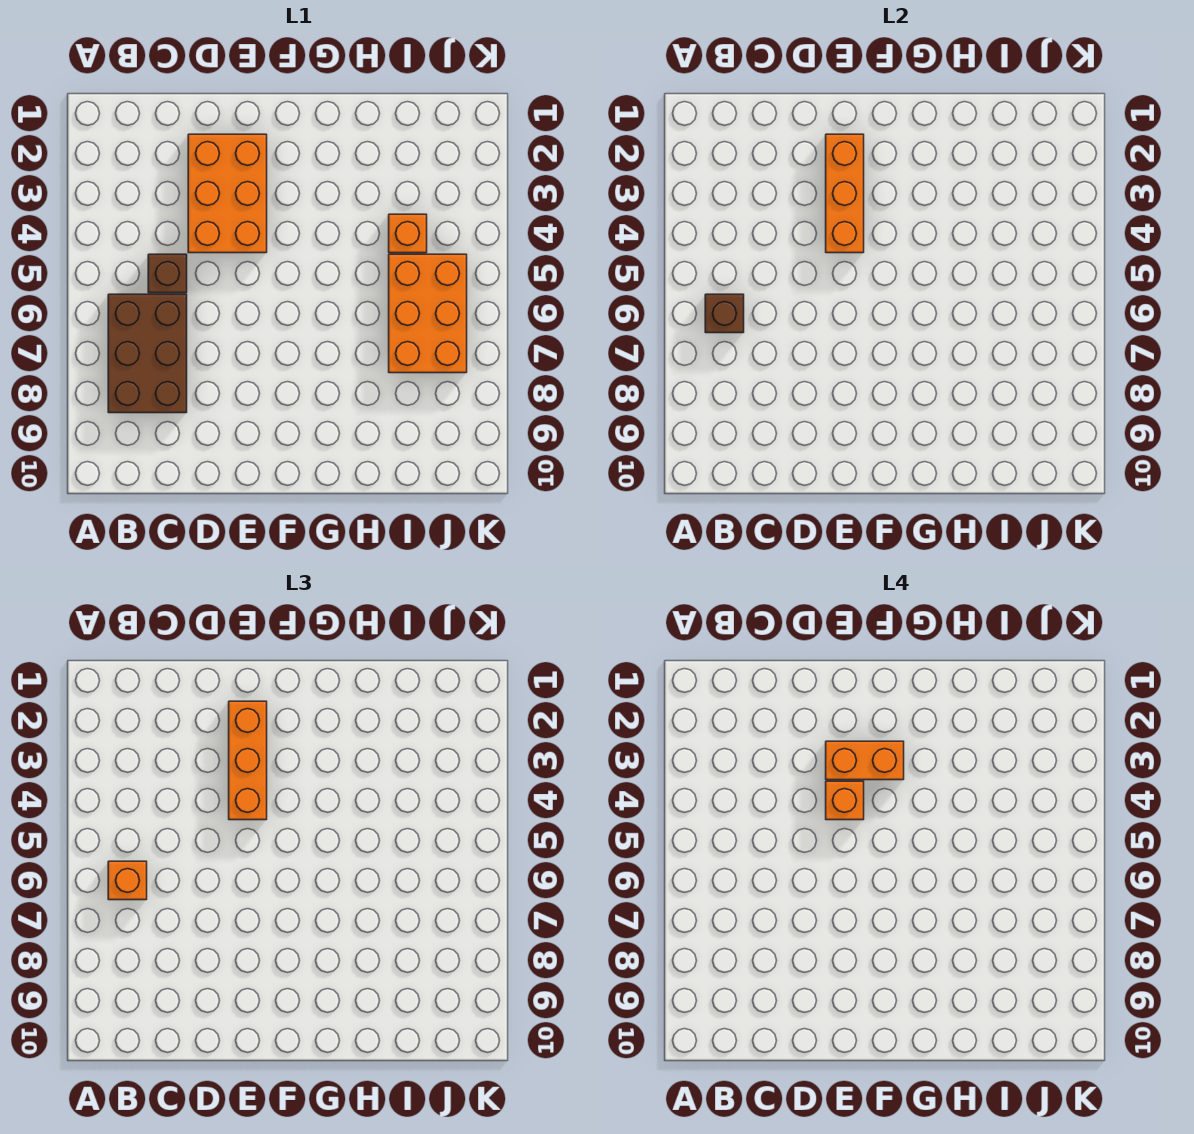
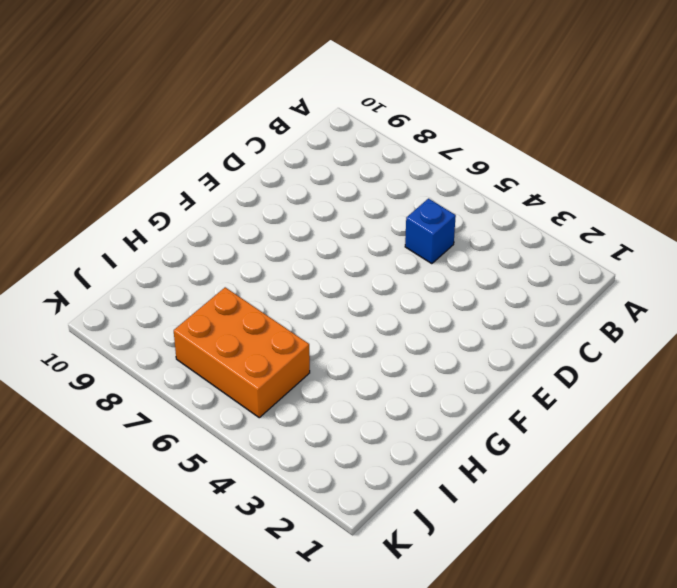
blue brick C5 level 1 -> brown brick C5 level 1
none -> brown brick B6:C8 level 1
none -> orange brick D2:E4 level 1

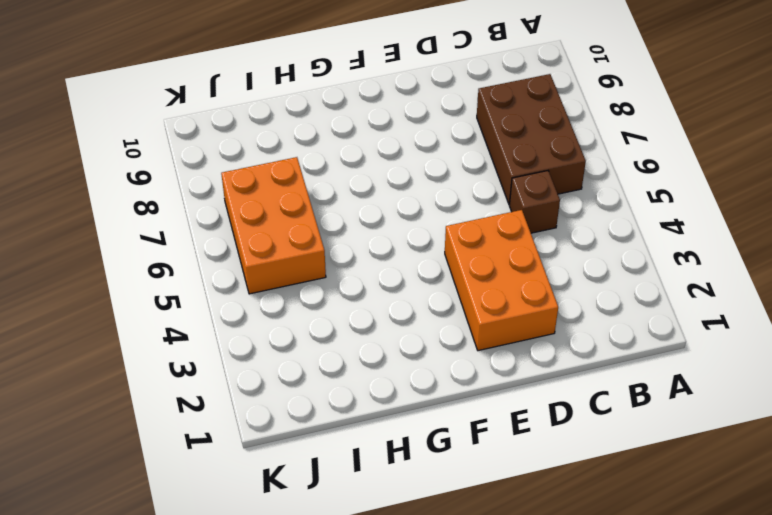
none -> orange brick I4 level 1
none -> brown brick B6 level 2

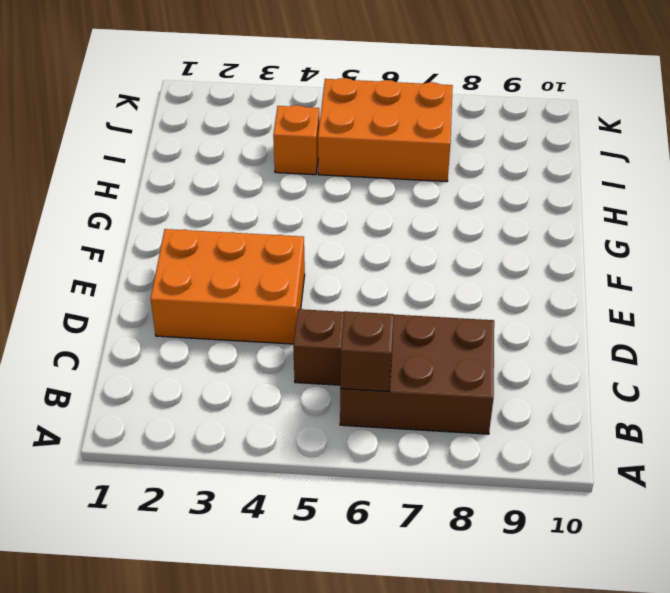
none -> orange brick E2:E4 level 2
none -> orange brick B6 level 3

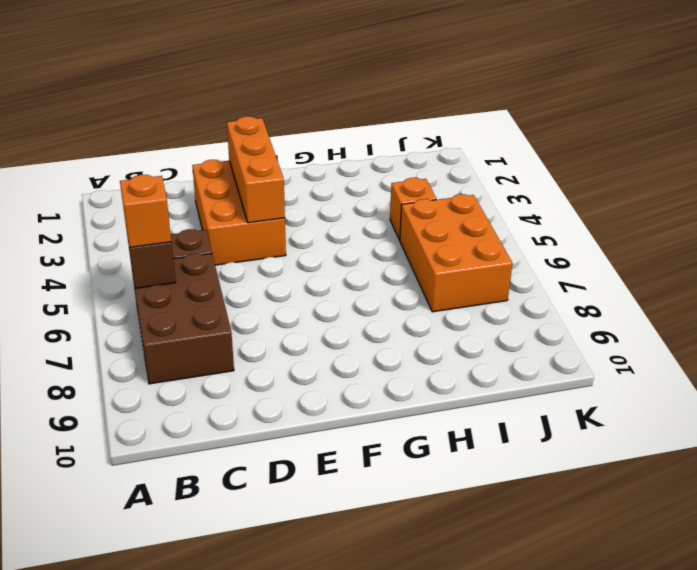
none -> orange brick E2:E4 level 3
none -> orange brick E3:F3 level 4

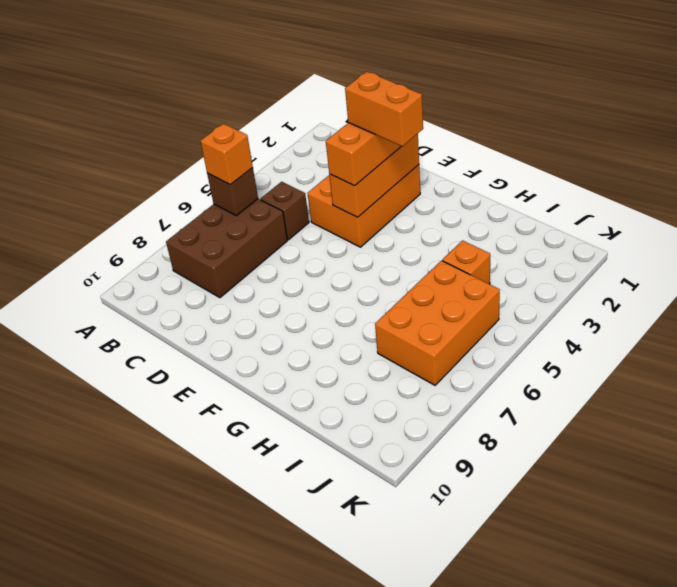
none -> orange brick E4 level 4

